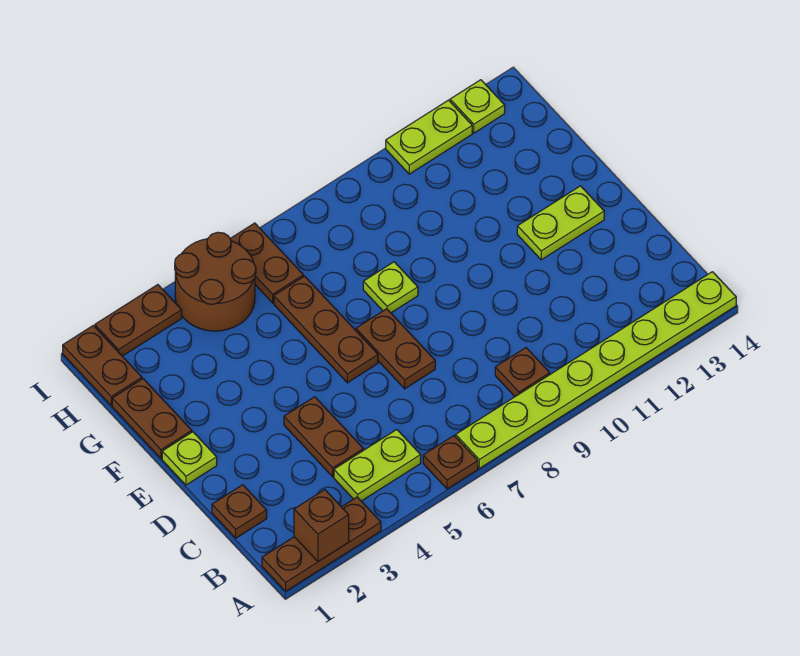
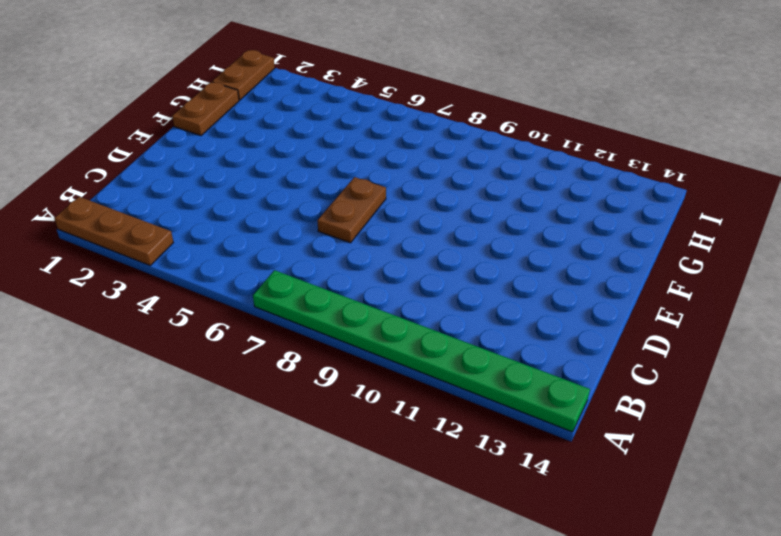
green plate A7:A14 level 1 -> lime plate A7:A14 level 1
none -> brown plate A6 level 1
none -> lime plate B4:B5 level 1
none -> brown plate B9 level 1

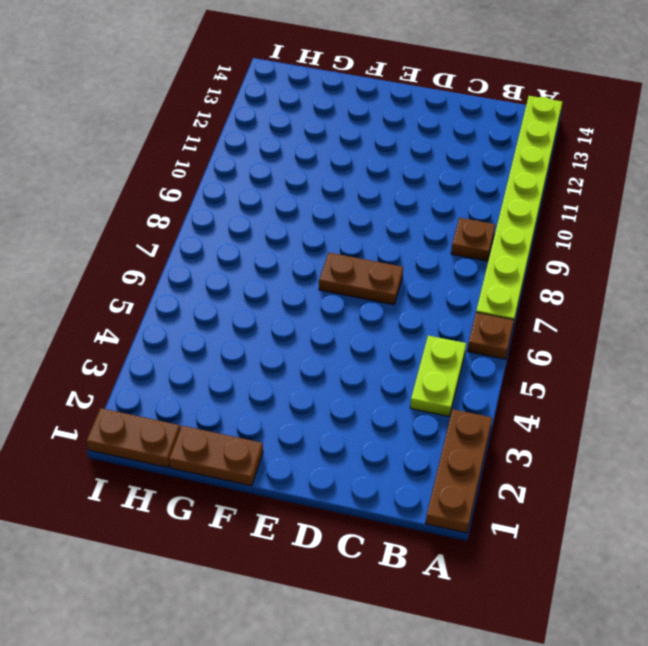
none -> brown plate C1 level 1
none -> brown plate C4:D4 level 1
none -> lime plate E1 level 1

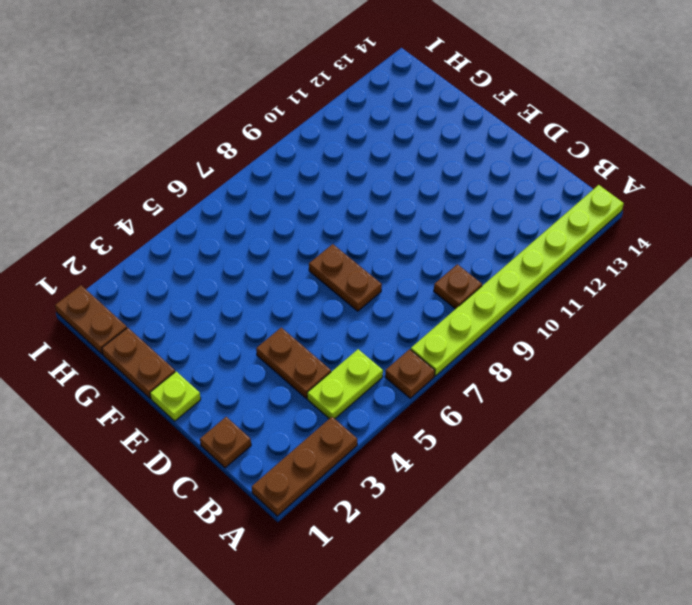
none -> brown plate E6:G6 level 1
none -> lime plate E12:E13 level 1
none -> lime plate F8 level 1

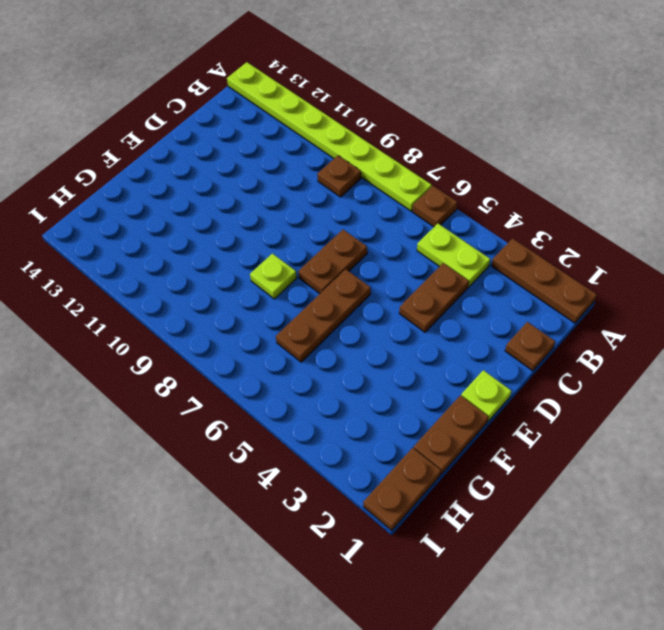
none -> lime plate E12:E13 level 1
none -> brown round brick H4:I5 level 1
none -> brown plate H6:I6 level 1

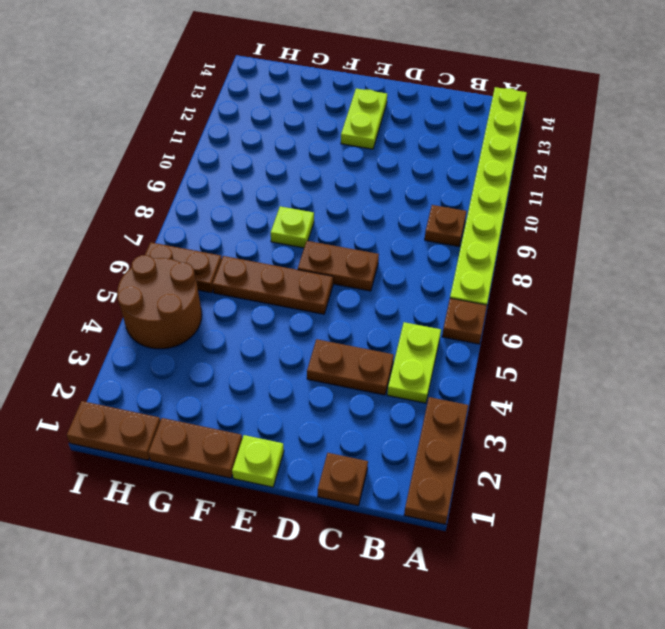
none -> brown plate I2:I3 level 1
none -> lime plate I11:I12 level 1
none -> lime plate I13 level 1

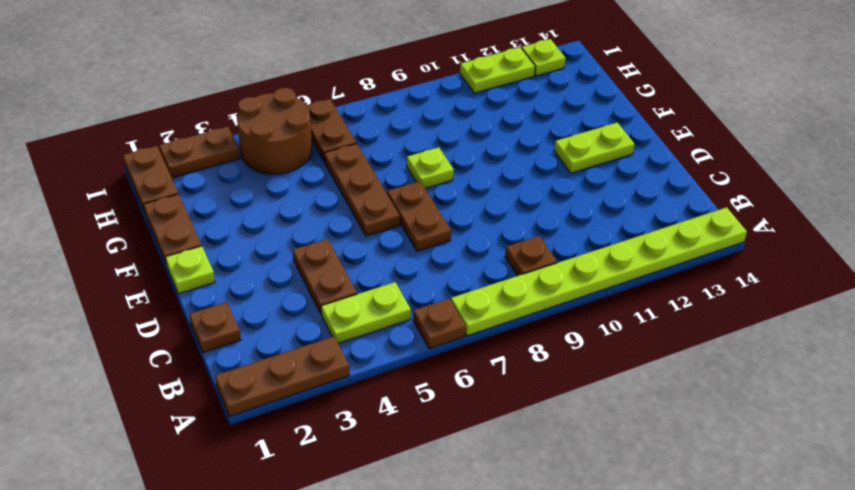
none -> brown brick A2 level 2

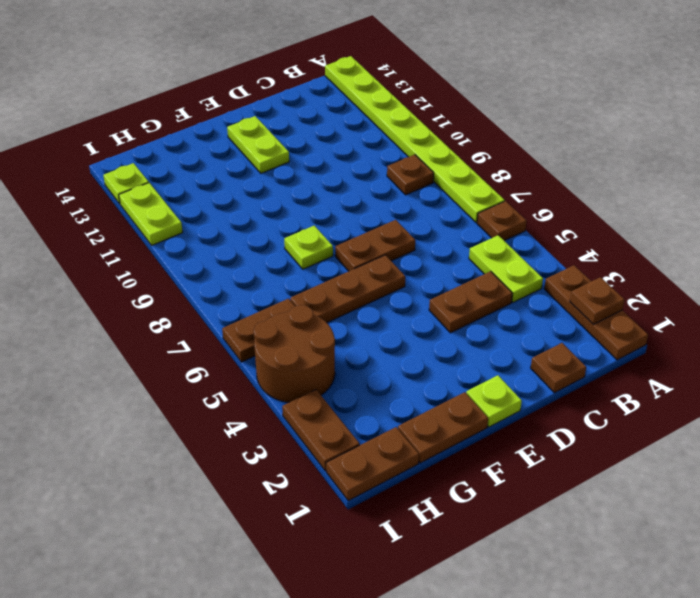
brown plate A2 level 2 -> brown brick A2 level 2

